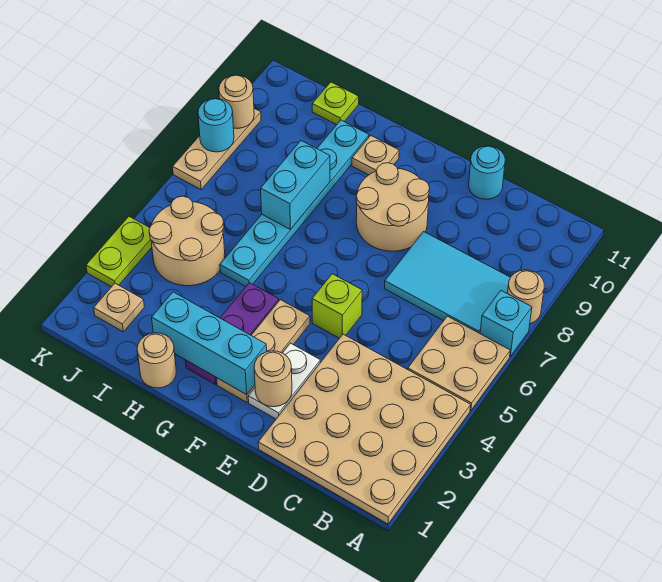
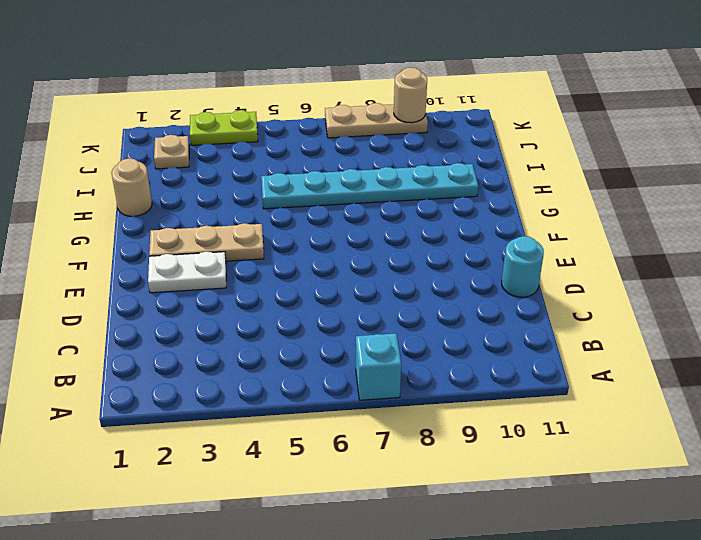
none -> tan plate A1:D4 level 1
none -> tan plate A5:B6 level 1
none -> tan round brick A8 level 1

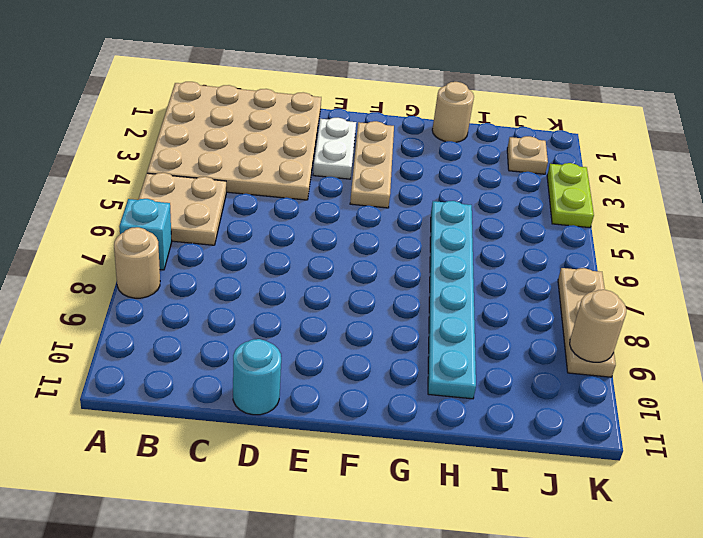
none -> cyan tile B7:D8 level 1
none -> lime brick E5 level 1
none -> tan round brick E8:F9 level 1

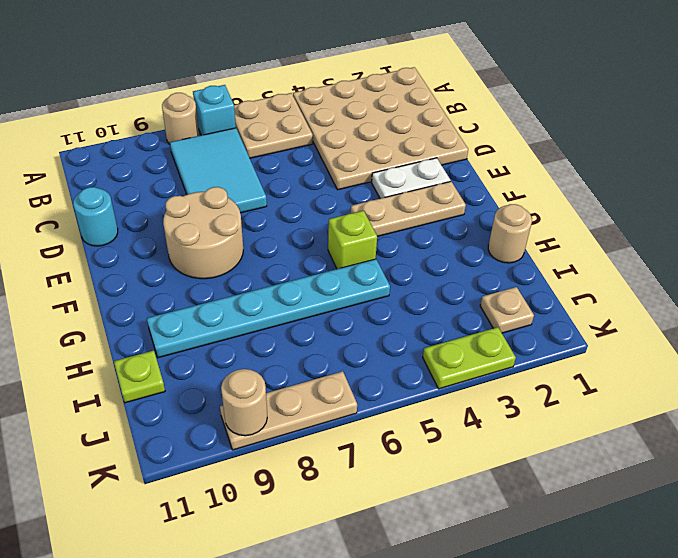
lime brick G5 level 1 -> lime brick E5 level 1
none -> purple plate G2:G4 level 1
none -> tan plate G10 level 1
none -> tan round brick I4:J5 level 1

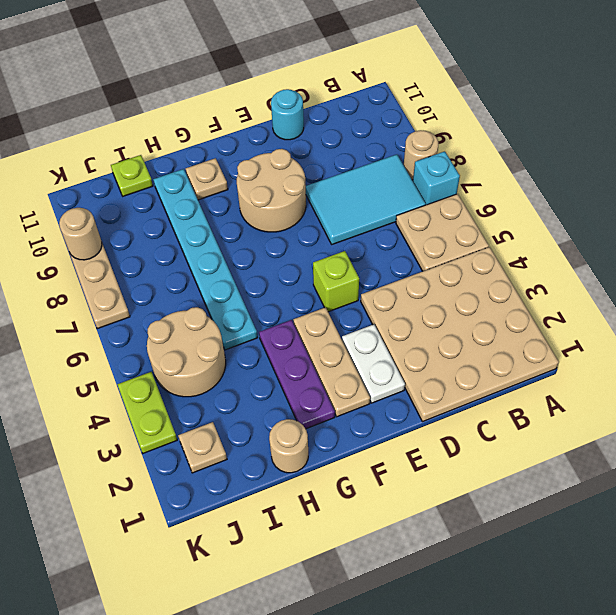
none -> tan round brick E2 level 2
none -> cyan brick F2:H2 level 2
none -> cyan brick H7:H8 level 2

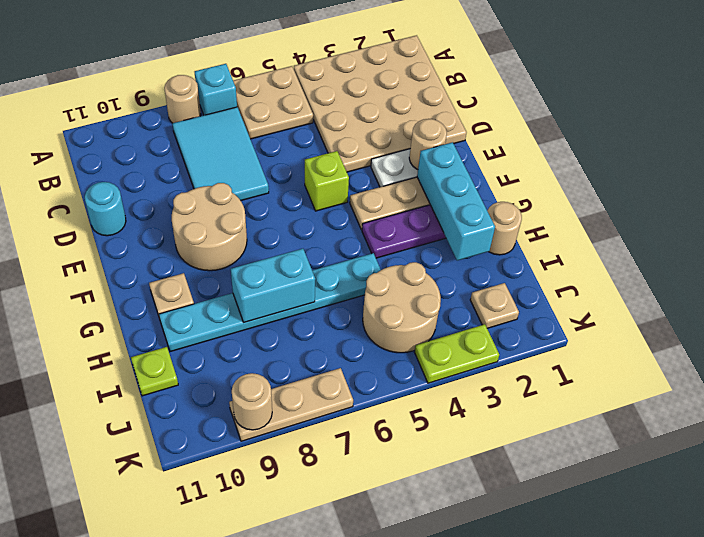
none -> cyan round brick K8 level 2

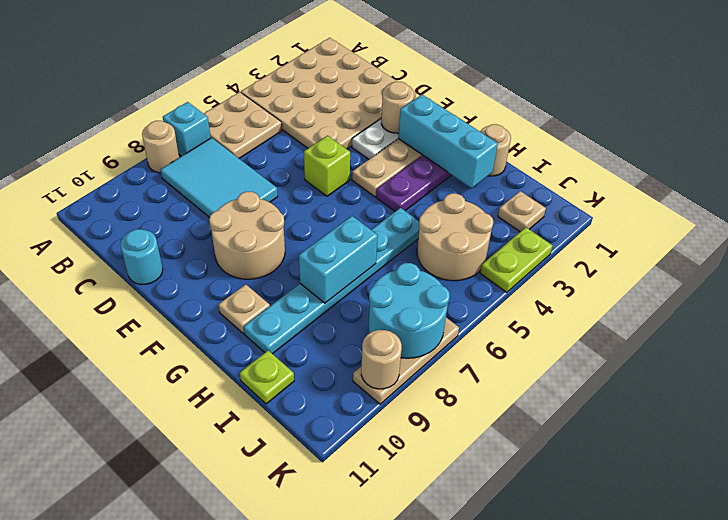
cyan round brick J7:K8 level 2 -> cyan round brick K8 level 2

